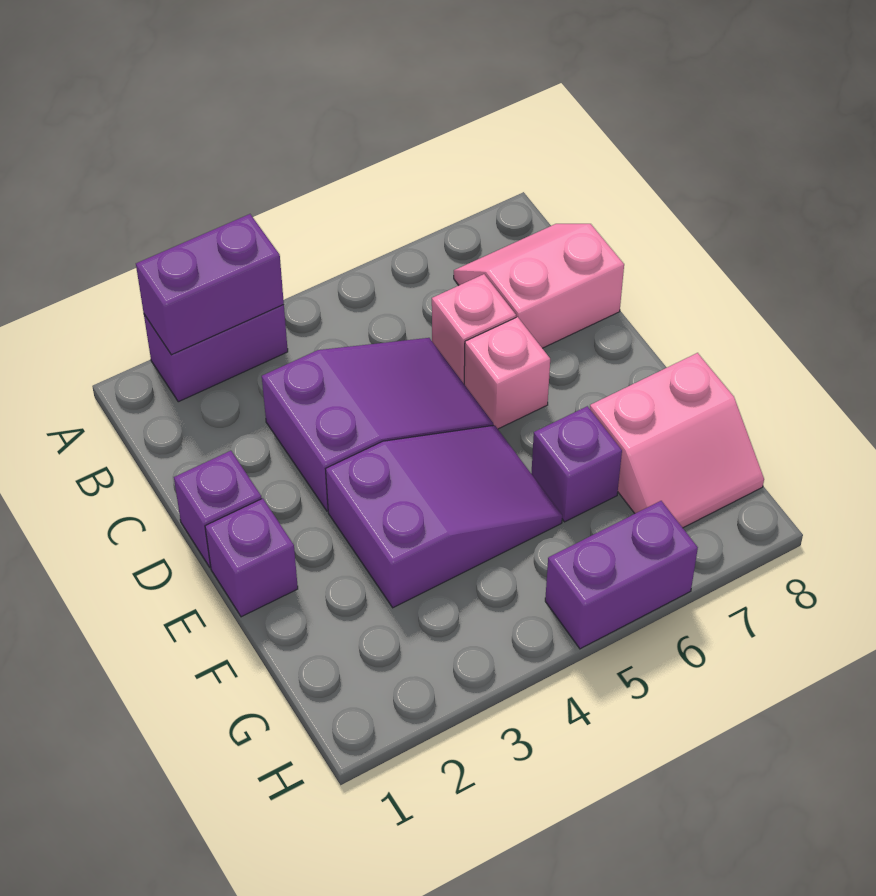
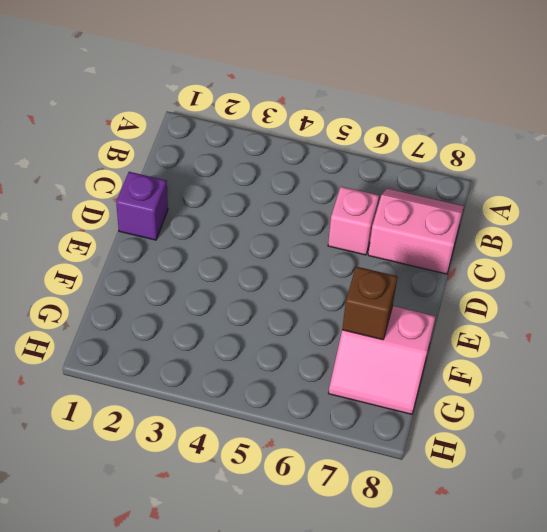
brown brick F7 level 2 -> none
none -> purple brick A2:A3 level 1
none -> purple slope C3:D5 level 1 top 3
none -> pink brick D6 level 1

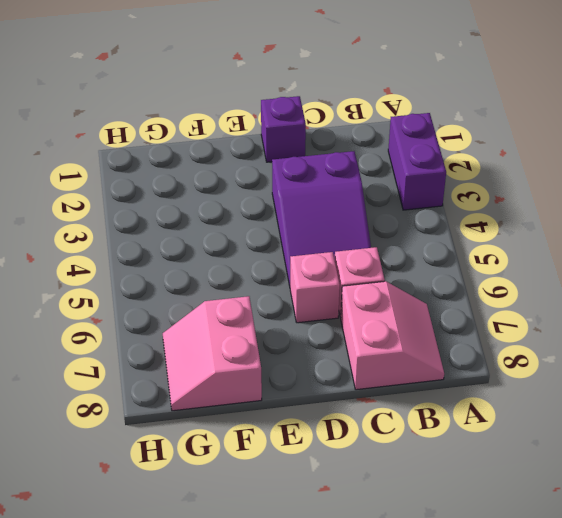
none -> purple brick E1 level 1
none -> purple slope E3:F5 level 1 top 3
none -> purple brick F6 level 1

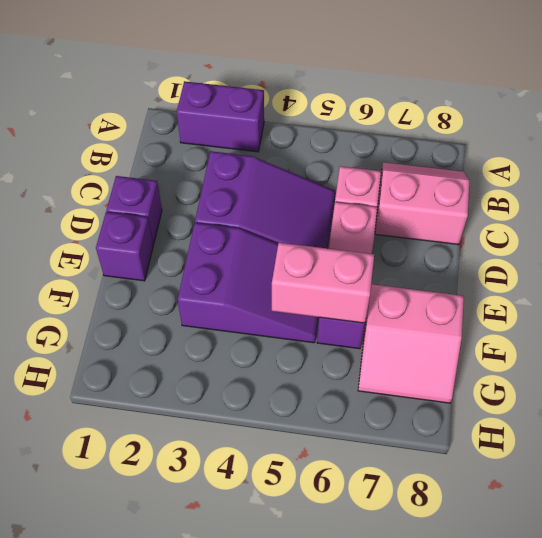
pink brick F5:F6 level 2 -> none
none -> purple brick H5:H6 level 1
none -> purple brick A2:A3 level 2

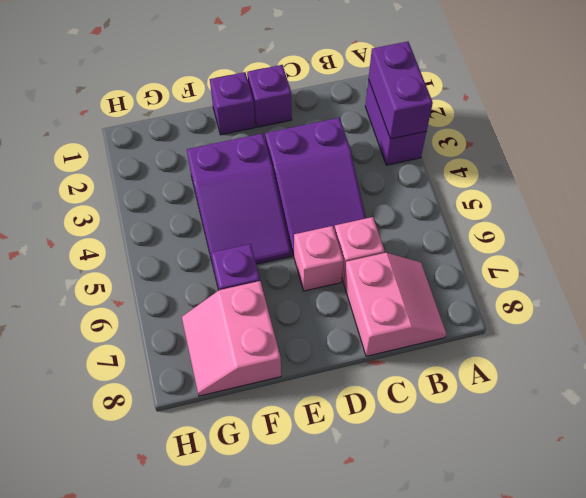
none -> purple brick H5:H6 level 1

